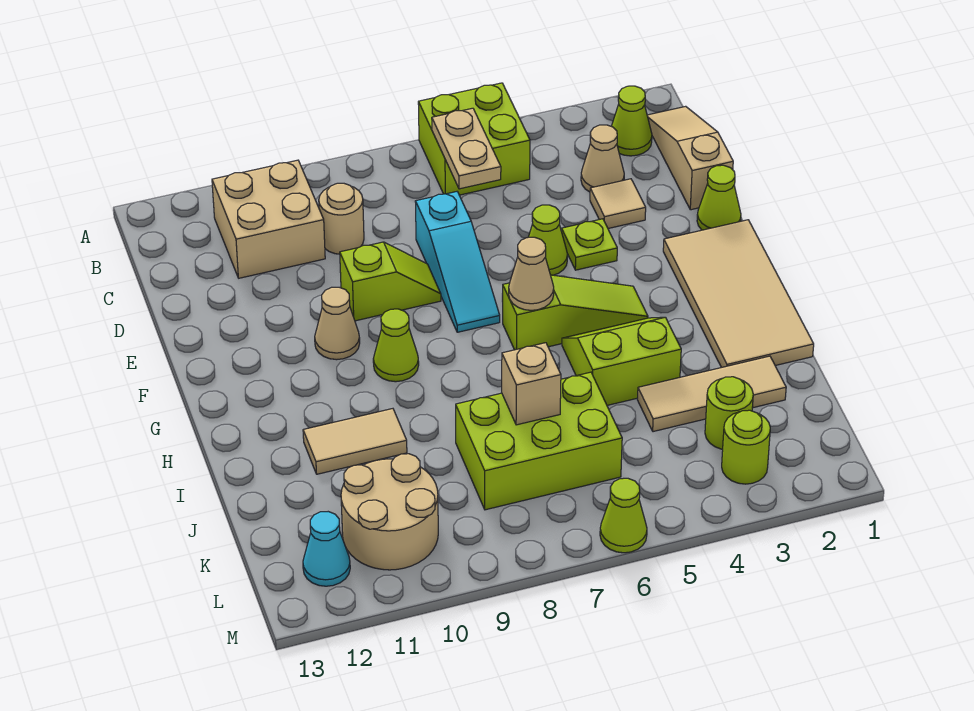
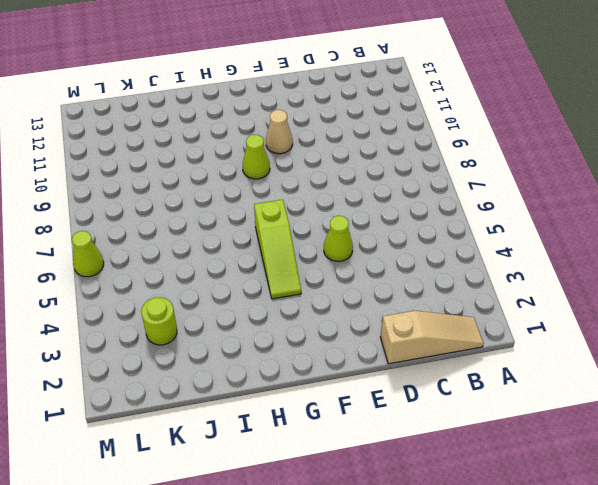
none -> lime brick A5:B6 level 1
none -> lime cone B2 level 1
none -> tan brick B10:C11 level 1

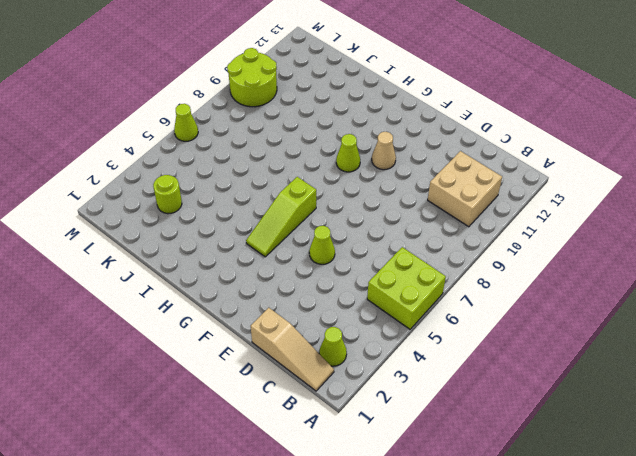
lime round brick L9:M10 level 1 -> tan round brick K10:L11 level 1
none -> tan cone C3 level 1
none -> tan round brick C9 level 1
none -> tan tile D3 level 1

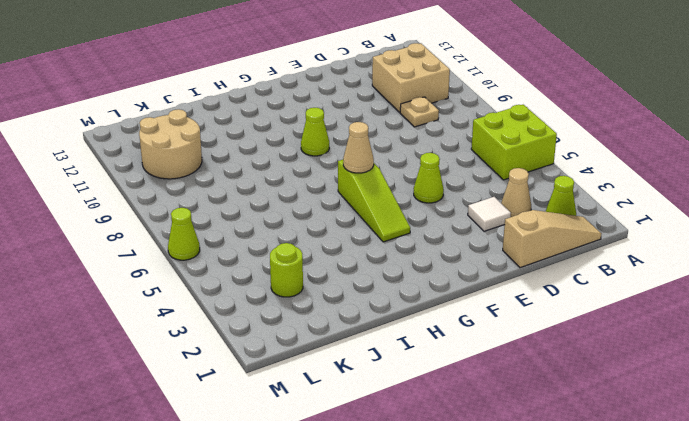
tan plate C9 level 1 -> tan round brick C9 level 1
white tile D3 level 1 -> tan tile D3 level 1
none -> cyan slope D7:F7 level 1 top D
none -> lime cone E1 level 1
none -> lime plate E4 level 1

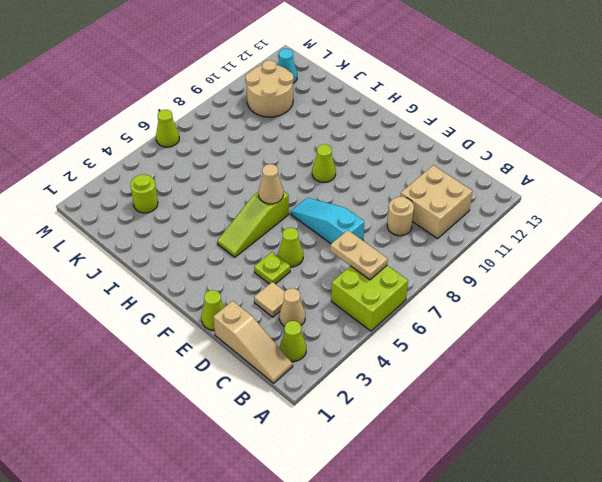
none -> lime slope E8:E9 level 1 top 9
none -> tan tile F1:I2 level 1
none -> tan cone F10 level 1

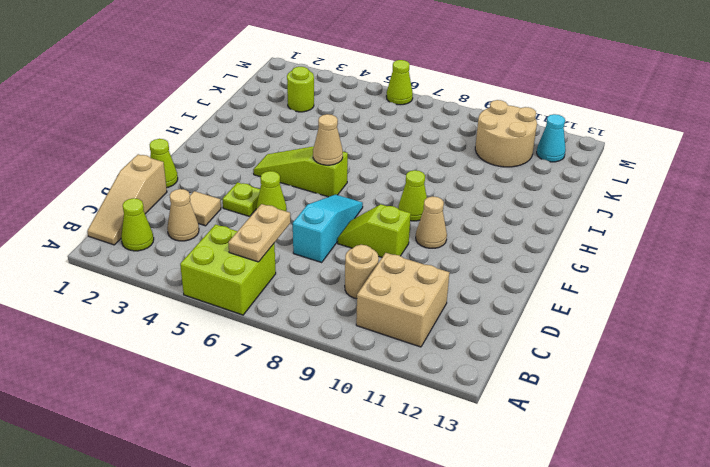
none -> tan tile F1:I2 level 1
none -> lime slope H4:I5 level 1 top I
none -> tan tile I10:I11 level 1

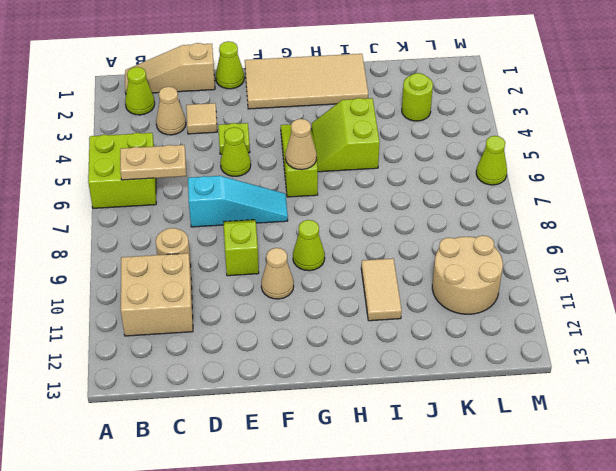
none -> tan tile J2:J4 level 1
none -> lime brick J6:K8 level 1
none -> lime round brick L3 level 1

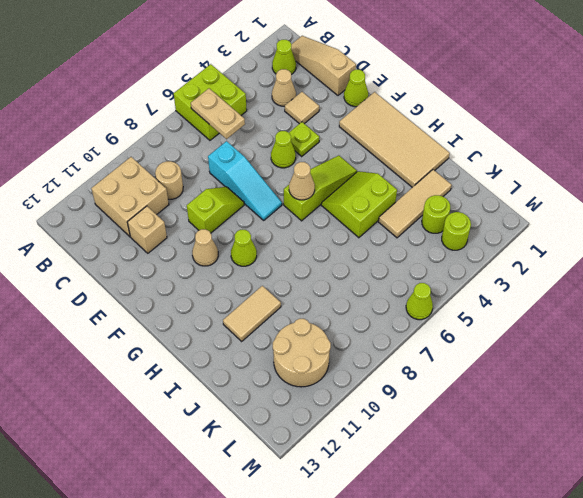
tan brick D11 level 1 -> tan brick J7 level 2
none -> lime brick J6:K8 level 1
none -> cyan cone L12 level 1

